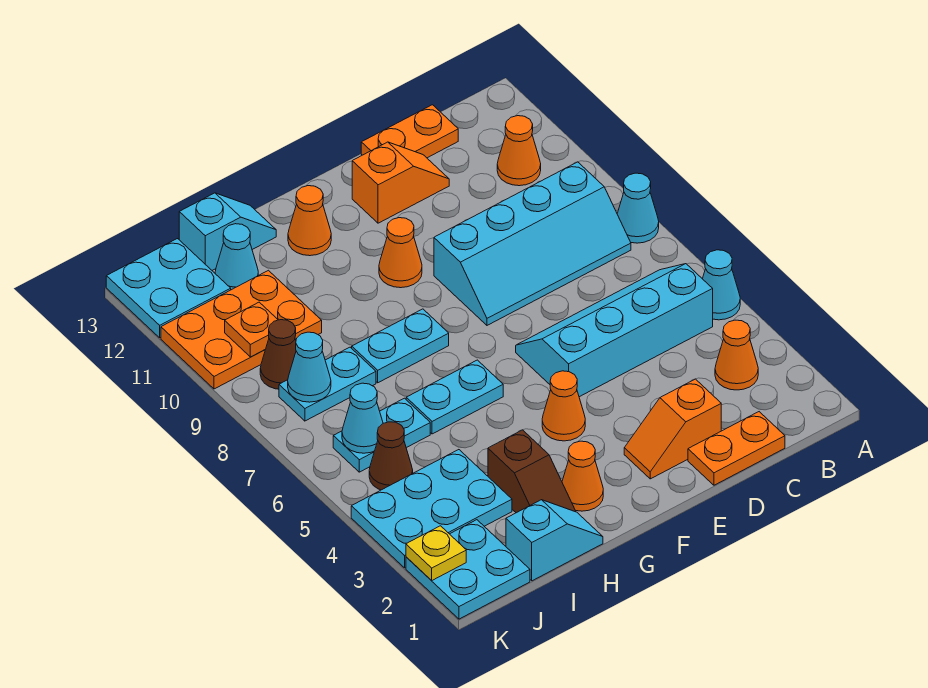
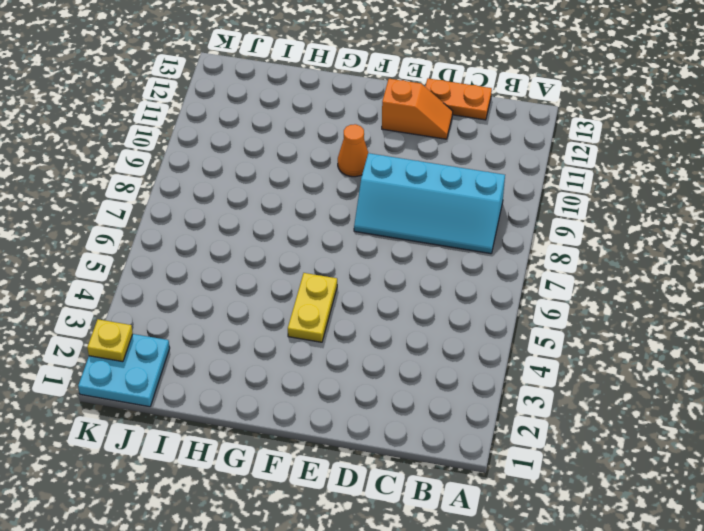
yellow plate F4:F5 level 1 -> orange cone F4 level 1
none -> cyan cone A5 level 1
none -> cyan cone A8 level 1
none -> orange cone B3 level 1
none -> cyan slope B5:E6 level 1 top 5

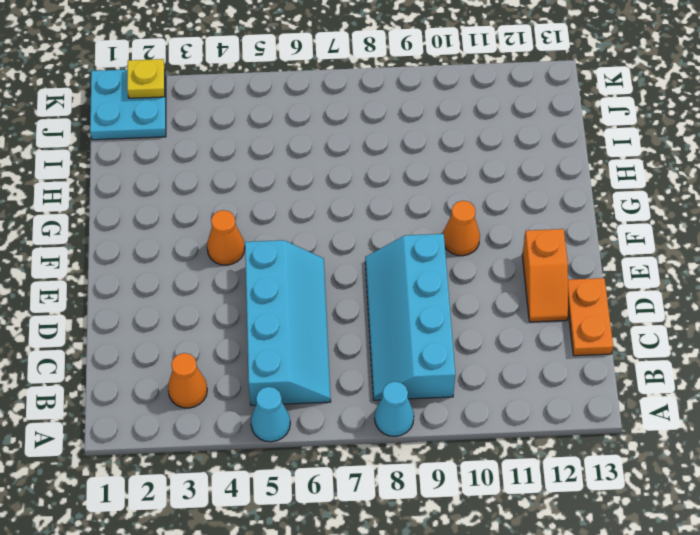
none -> orange cone B11 level 1
none -> orange plate C1:D1 level 1
none -> orange slope D2:E2 level 1 top D
none -> orange cone G2 level 1

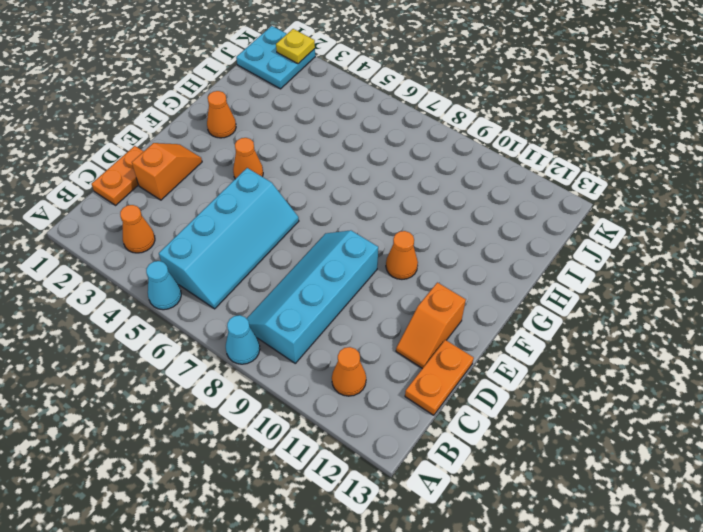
none -> cyan plate G6:H6 level 1
none -> cyan plate G8:H8 level 1
none -> orange cone G12 level 1
none -> cyan slope H1:I1 level 1 top I

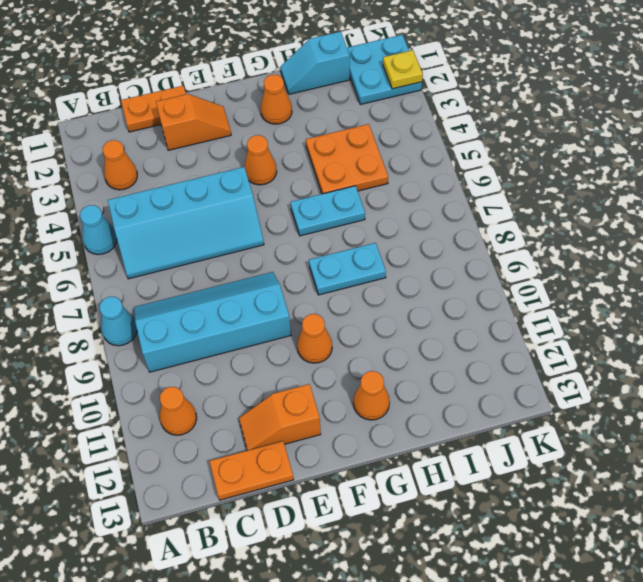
orange plate H4:I5 level 1 -> cyan plate I3:K4 level 1
none -> brown slope H2:H3 level 1 top 3
none -> cyan slope H13:I13 level 1 top I
none -> cyan plate I6:J6 level 1
none -> cyan plate I8:J8 level 1

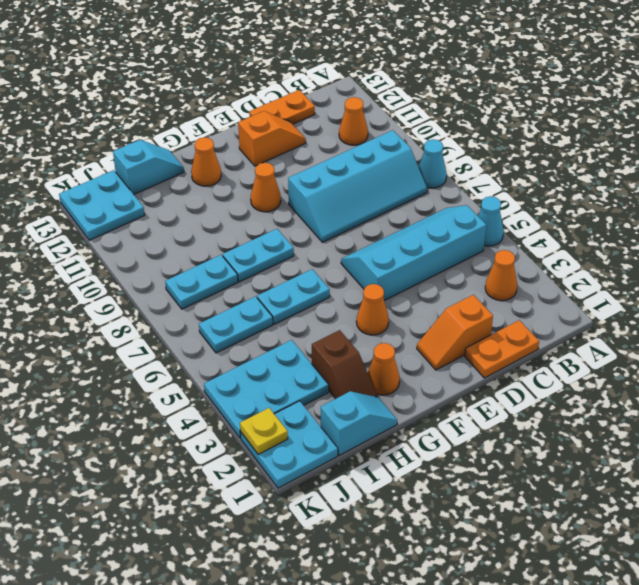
none -> orange plate I10:K11 level 1
none -> cyan cone I12 level 1
none -> brown cone J5 level 1
none -> brown cone J9 level 1

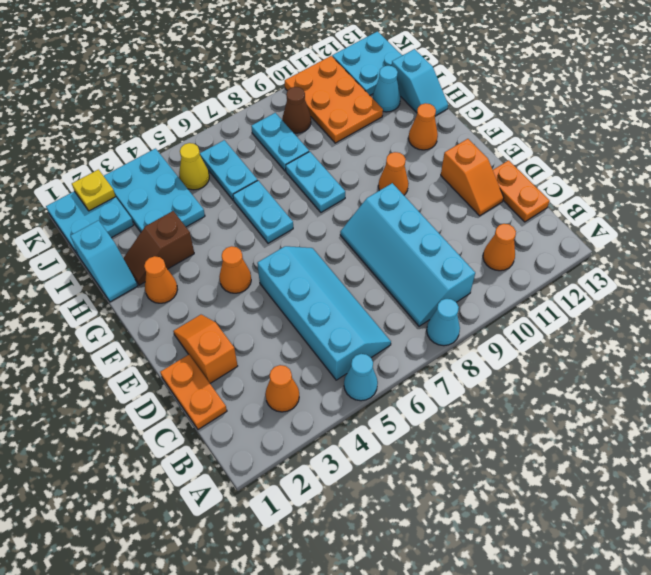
yellow cone J5 level 1 -> brown cone J5 level 1
none -> cyan cone J6 level 2
none -> cyan cone J8 level 2
none -> orange plate J10 level 2

